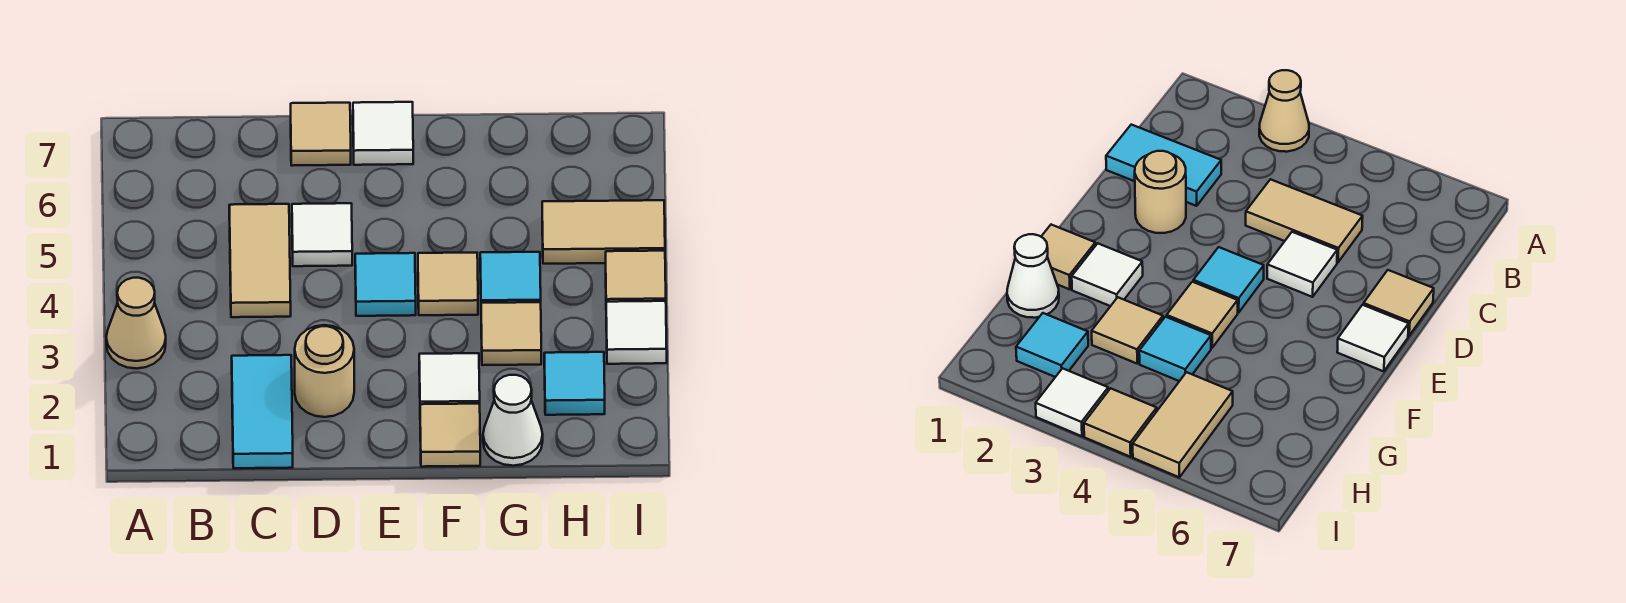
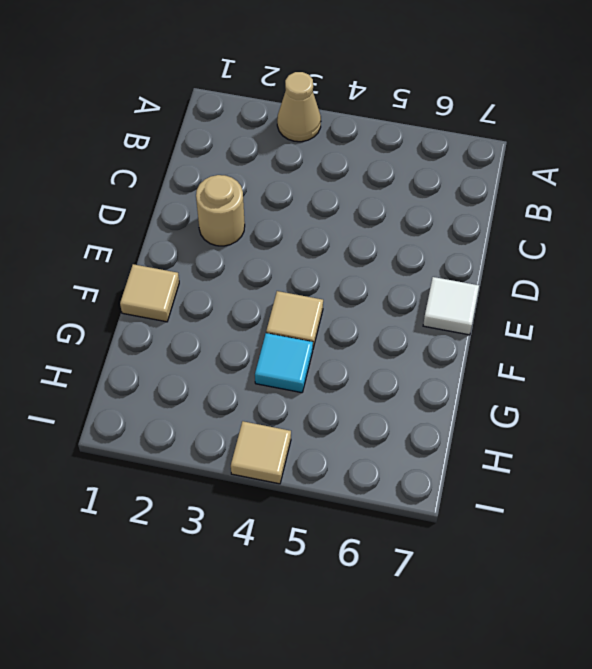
none -> cyan tile C1:C2 level 1
none -> tan tile C4:C5 level 1
none -> white tile D5 level 1

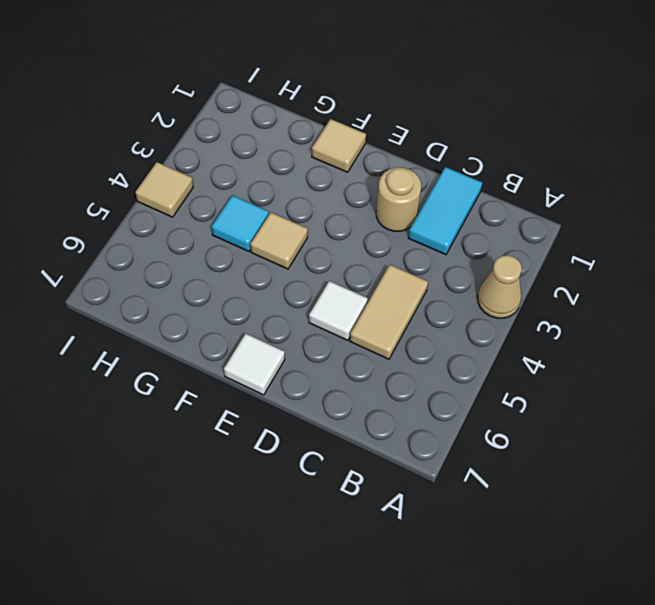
none -> tan tile D7 level 1
none -> cyan tile E4 level 1
none -> white tile F2 level 1

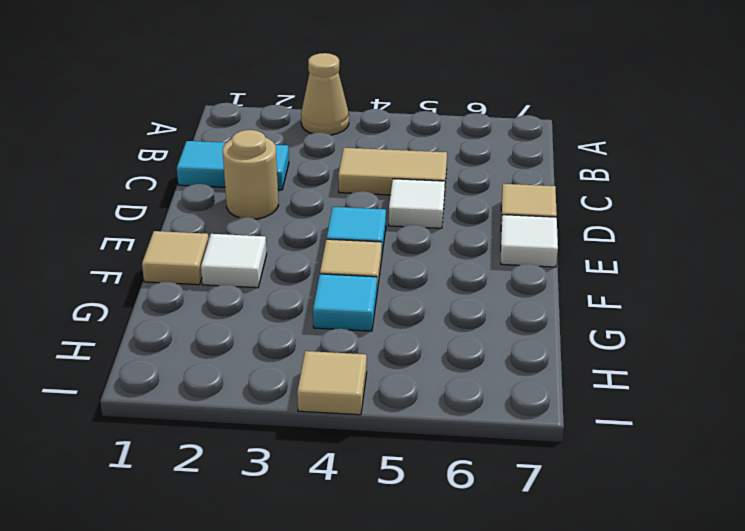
none -> white cone G1 level 1
none -> tan tile G3 level 1
none -> cyan tile H2 level 1

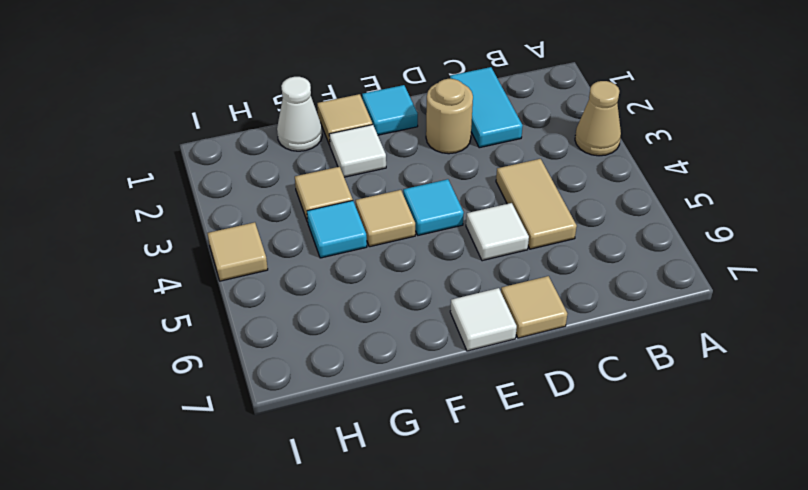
cyan tile E1 level 1 -> cyan tile H2 level 1
none -> tan tile H5:I5 level 1
none -> white tile I3 level 1

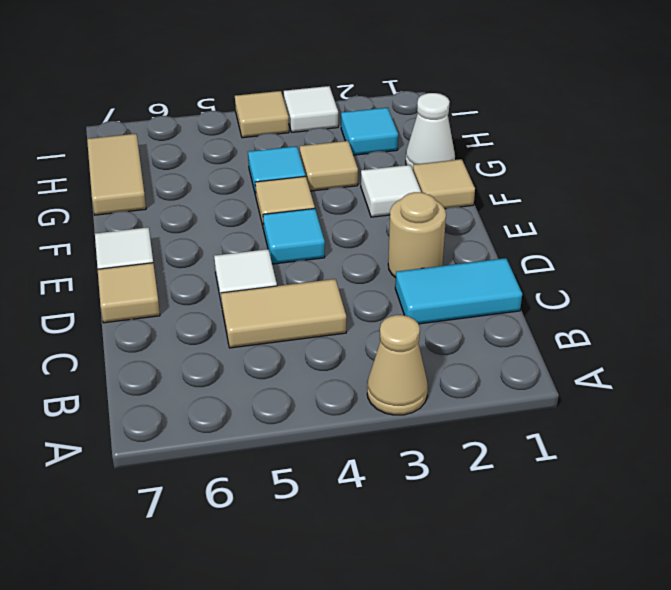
tan tile G7:H7 level 1 -> tan tile H5:I5 level 1

